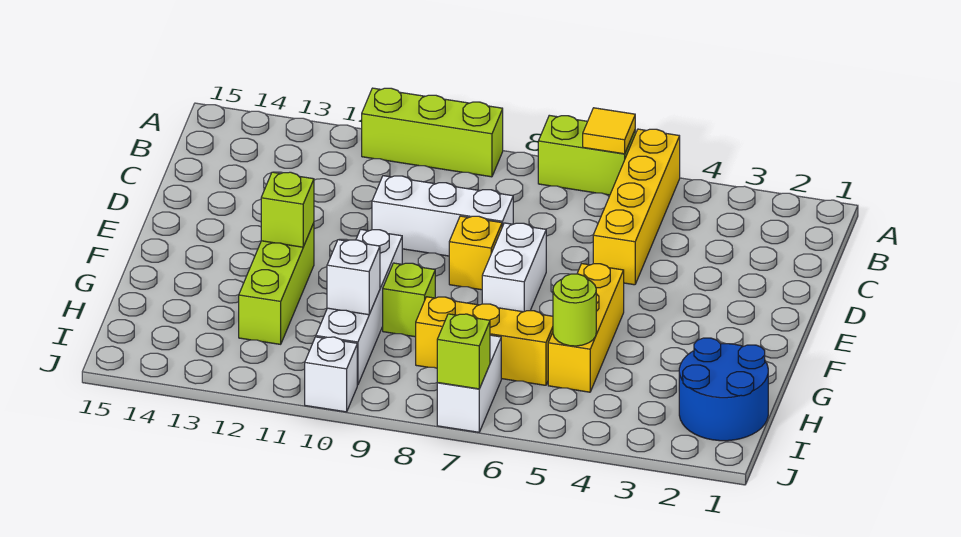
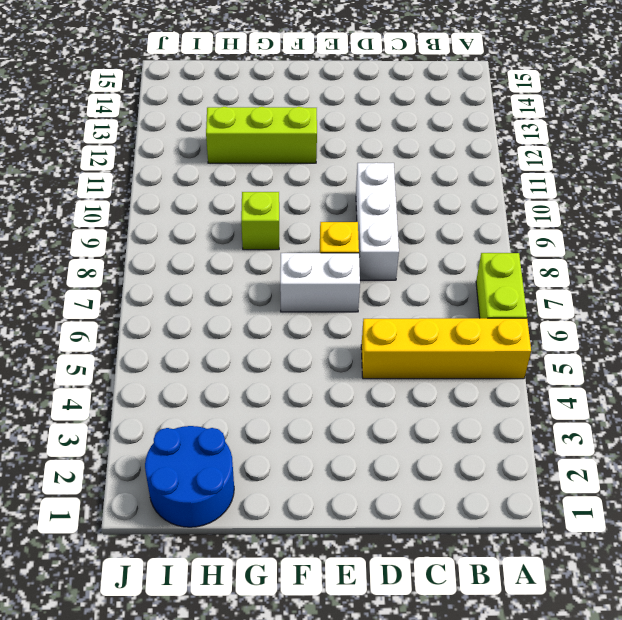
none -> lime brick A9:A11 level 1
none -> yellow brick F5:H5 level 1
none -> white brick F10:I10 level 1

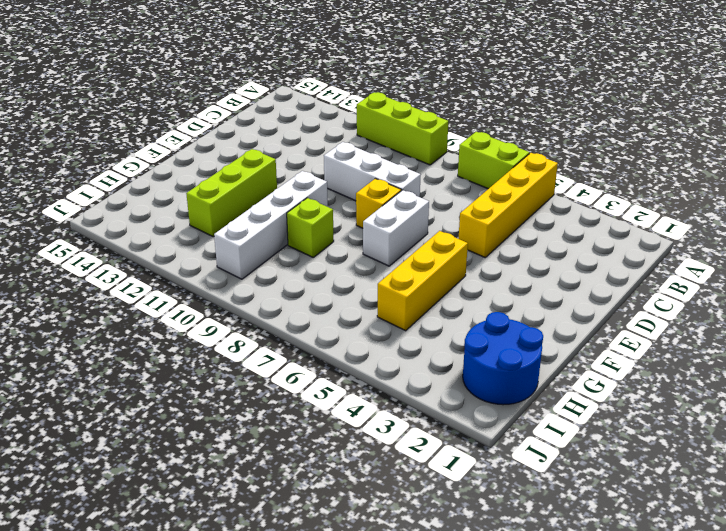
none -> yellow brick H6:H8 level 1
none -> white brick I7:J7 level 1
none -> white brick J10 level 1

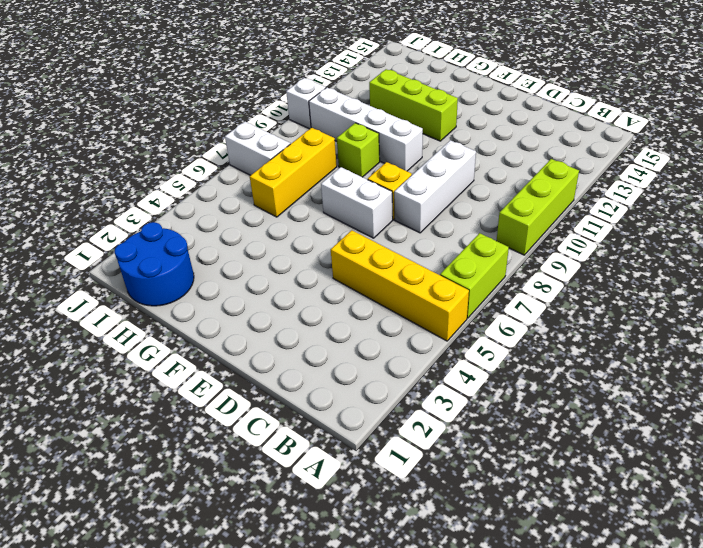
none -> yellow brick F5:H5 level 1
none -> yellow tile A6 level 2
none -> lime brick F12 level 2

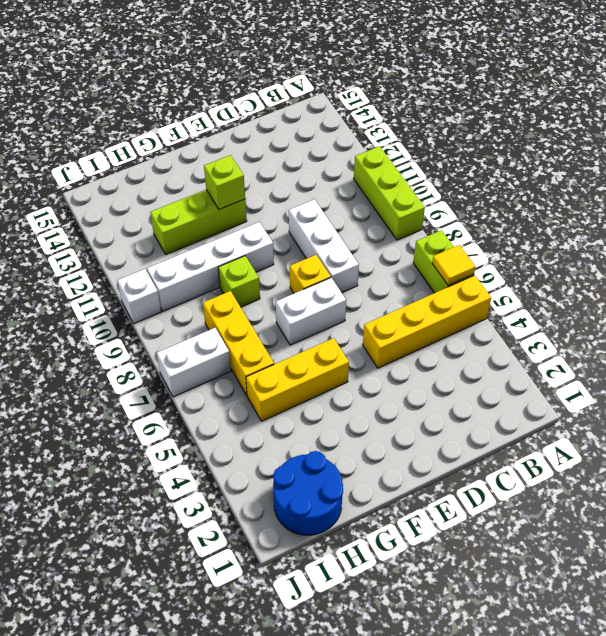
none -> lime round brick H5 level 2
none -> white brick H10 level 2
none -> lime brick J7 level 2

